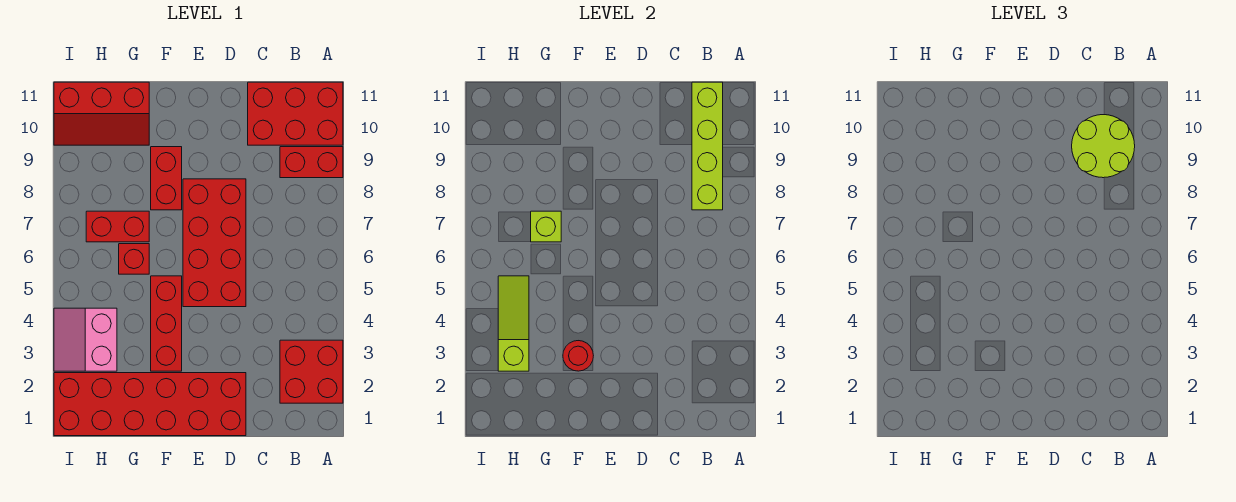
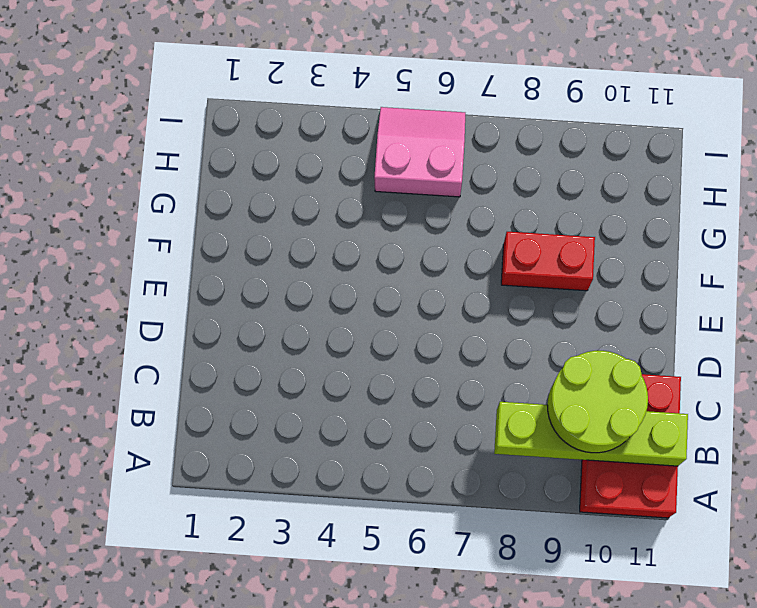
pink slope H5:I6 level 1 top H -> pink slope H3:I4 level 1 top H
none -> red brick A2:B3 level 1
none -> red brick A9:B9 level 1
none -> red brick D1:I2 level 1

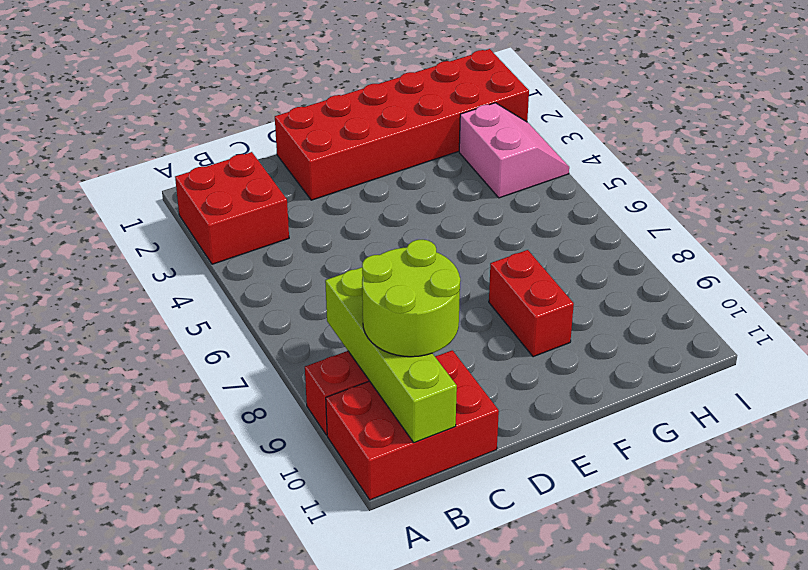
none -> red brick D5:E8 level 1
none -> red brick F3:F5 level 1
none -> red brick G6 level 1

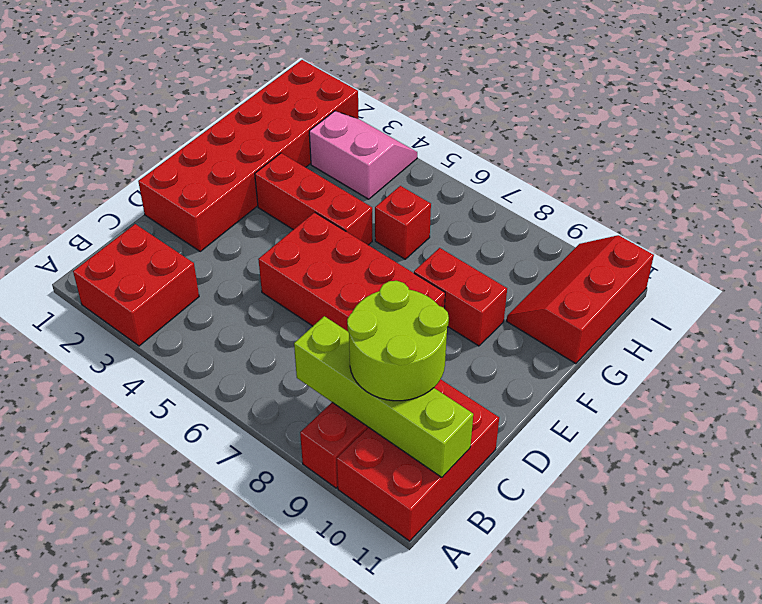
none -> red brick G7:H7 level 1
none -> red round brick F3 level 2
none -> lime brick G7 level 2

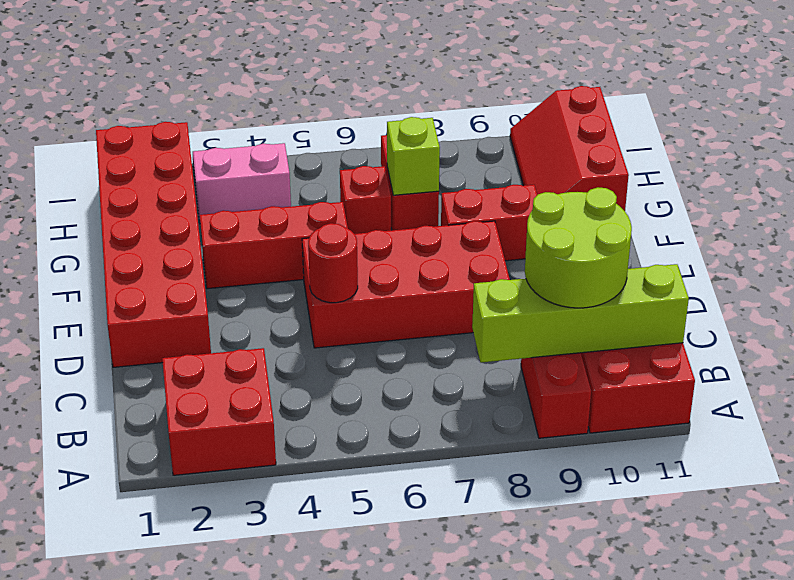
red round brick D5 level 2 -> red round brick F3 level 2
none -> lime slope H3:H5 level 2 top 3

